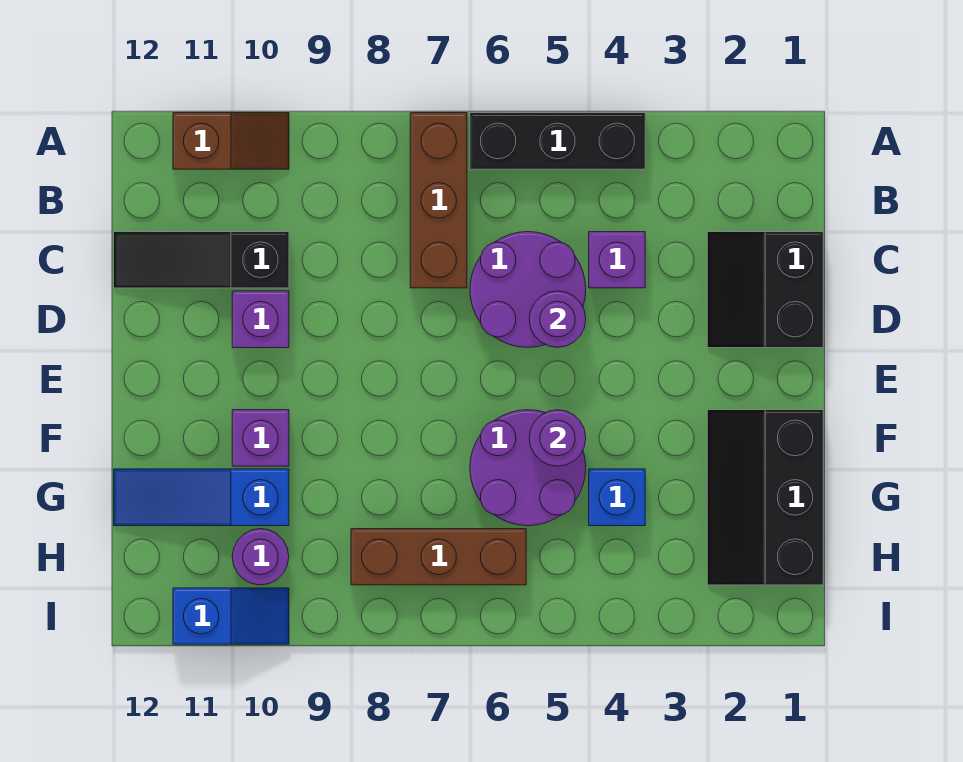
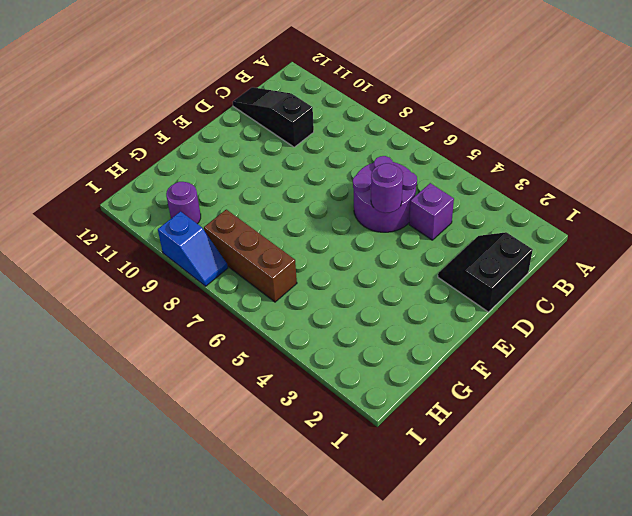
blue slope I8:I9 level 1 top 9 -> blue slope I10:I11 level 1 top 11
none -> black brick A4:A6 level 1
none -> brown brick A7:C7 level 1
none -> brown slope A10:A11 level 1 top 11

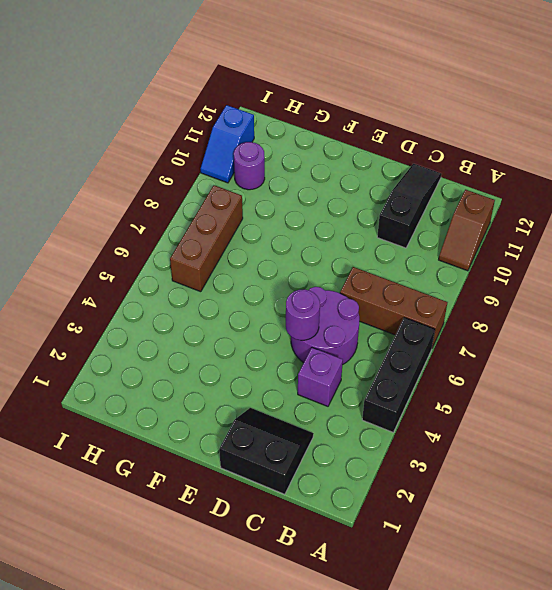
none -> purple brick D10 level 1
none -> black slope F1:H2 level 1 top 1
none -> purple round brick F5:G6 level 1

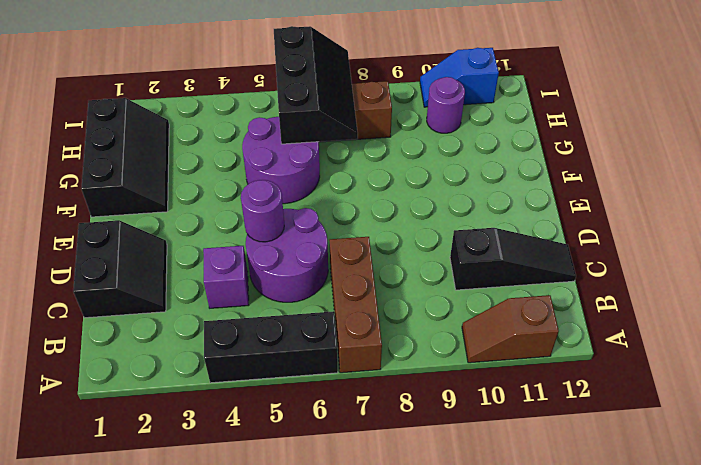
black slope G6:I7 level 2 top 6 -> none
none -> purple brick D10 level 1
none -> purple brick F10 level 1
none -> blue brick G4 level 1

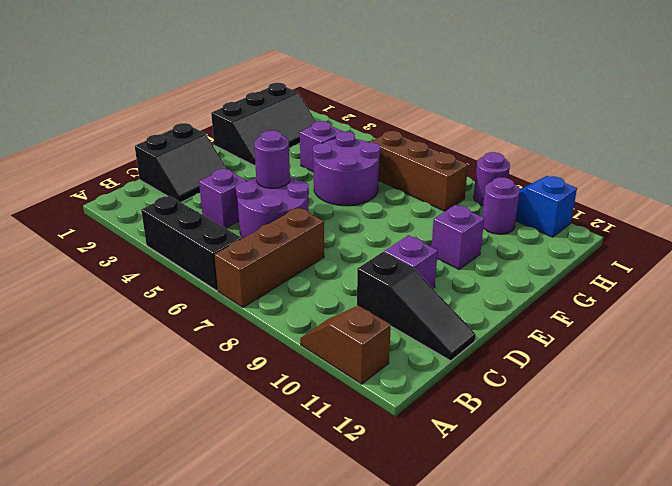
purple brick G4 level 1 -> blue brick G4 level 1
purple round brick I9 level 1 -> purple round brick F5 level 2
none -> blue slope G10:G12 level 1 top 10

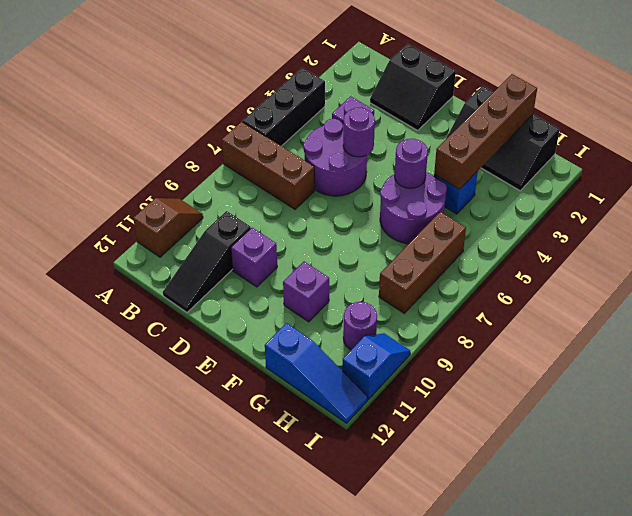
brown brick G1:G4 level 2 -> none
blue slope G12:I12 level 1 top G -> blue slope G10:G12 level 1 top 10

